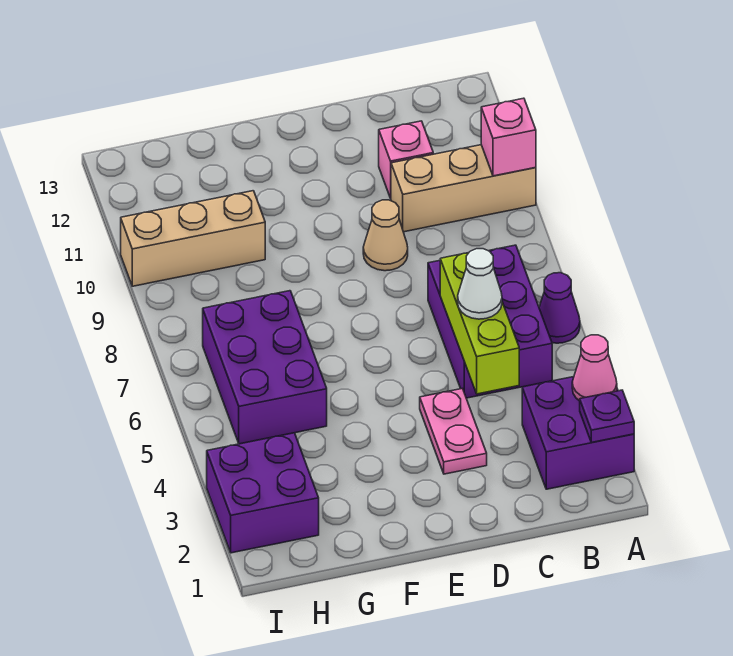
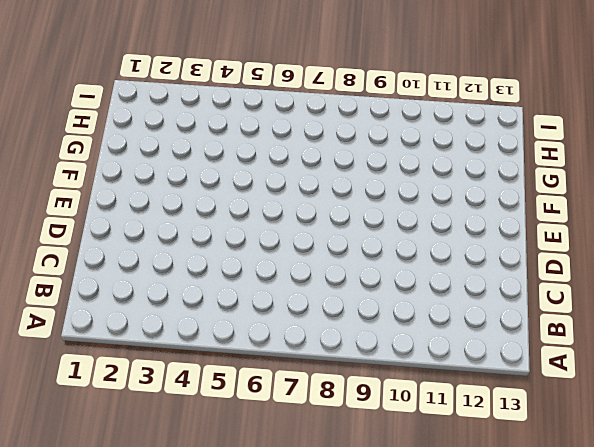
none -> purple brick A2:B3 level 1
none -> purple cone A6 level 1
none -> tan brick A10:C10 level 1

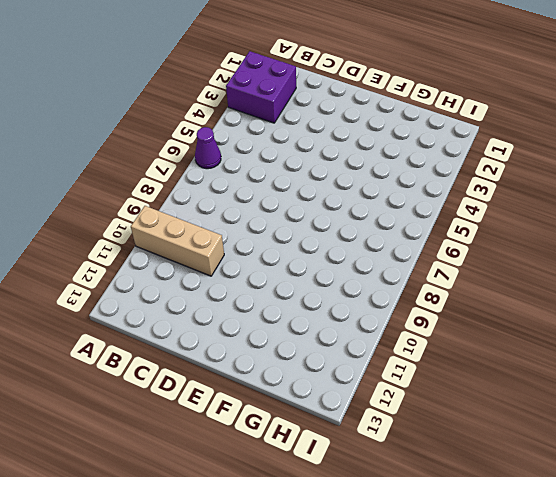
none -> purple brick B5:C7 level 1
none -> pink brick C11 level 1
none -> pink plate D3:D4 level 1

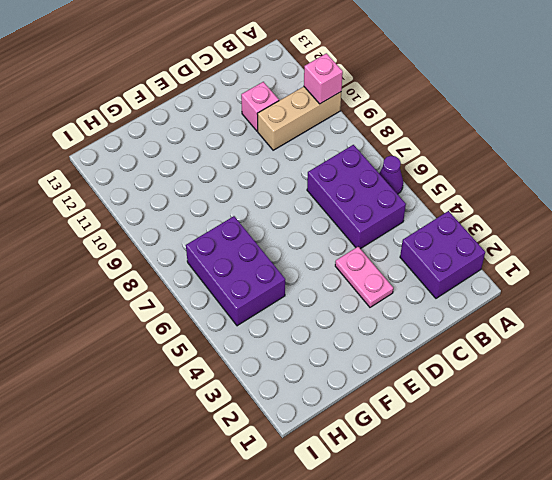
none -> tan cone D9 level 1
none -> tan brick G10:I10 level 1
none -> purple brick H2:I3 level 1

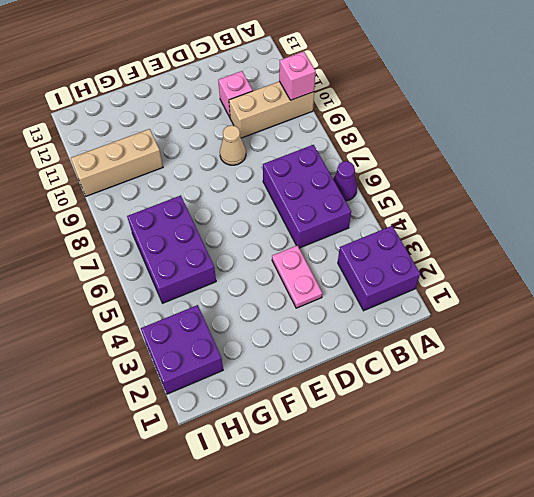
none -> purple plate A2 level 2
none -> pink cone A3 level 2
none -> lime brick C4:C6 level 2

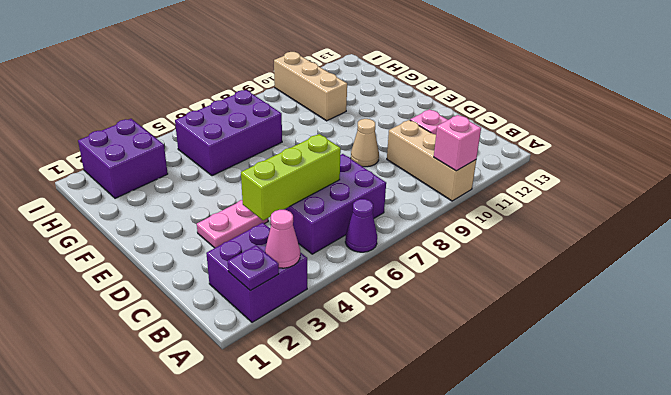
none -> white cone C5 level 3

